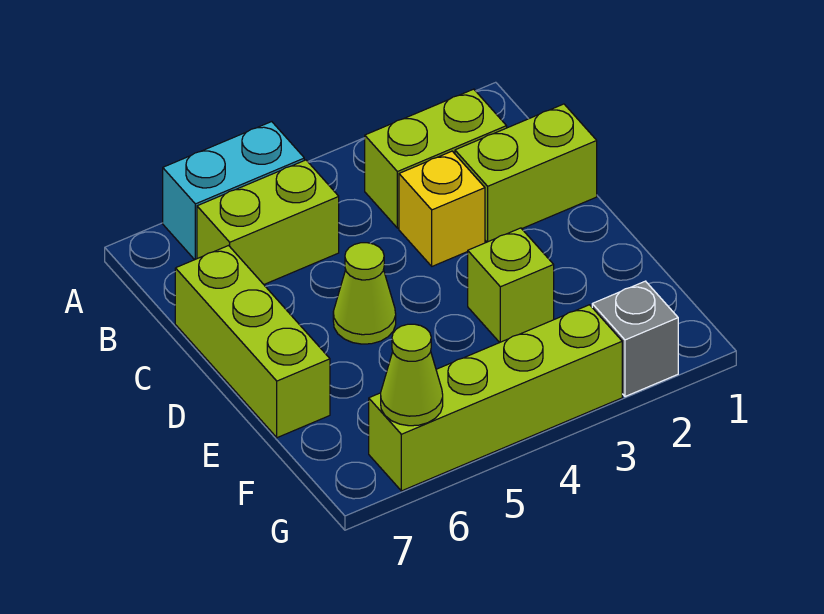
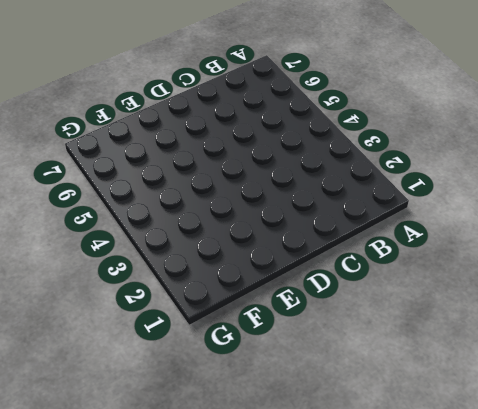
none -> cyan brick A5:A6 level 1
none -> lime brick B2:B3 level 1

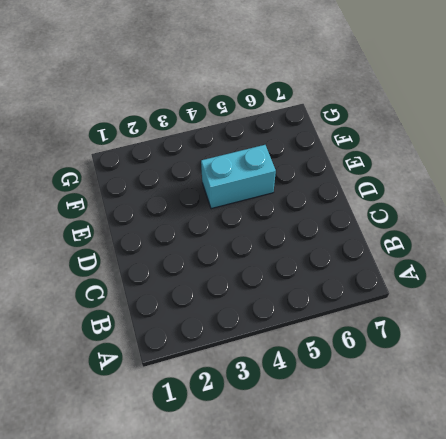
cyan brick E4:E5 level 1 -> cyan brick A5:A6 level 1
none -> lime brick B2:B3 level 1
none -> lime brick B5:B6 level 1

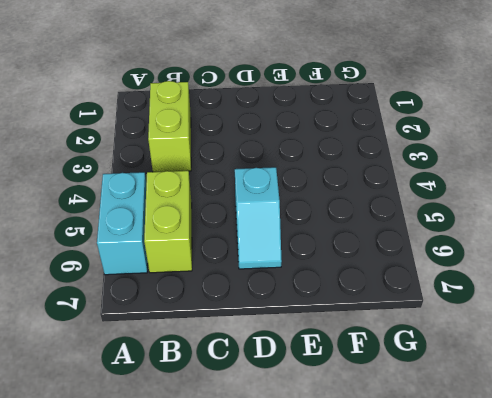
cyan slope D5:D6 level 1 top 5 -> lime cone D5 level 1
none -> lime brick C1:C2 level 1
none -> yellow brick C3 level 1

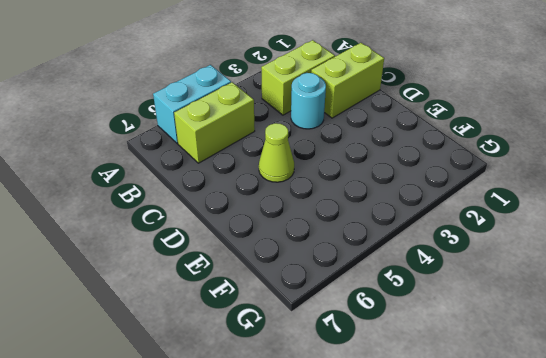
cyan round brick C3 level 1 -> yellow brick C3 level 1
none -> lime brick C7:E7 level 1
none -> lime brick E3 level 1

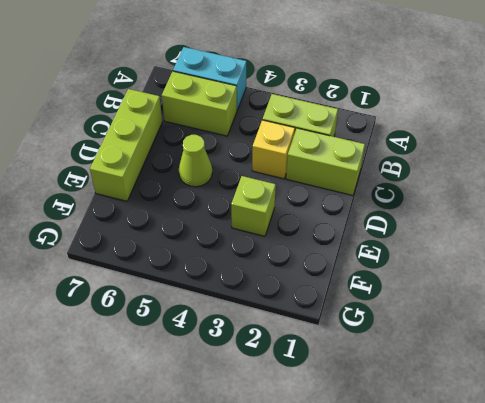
none -> grey brick G2 level 1
none -> lime brick G3:G6 level 1

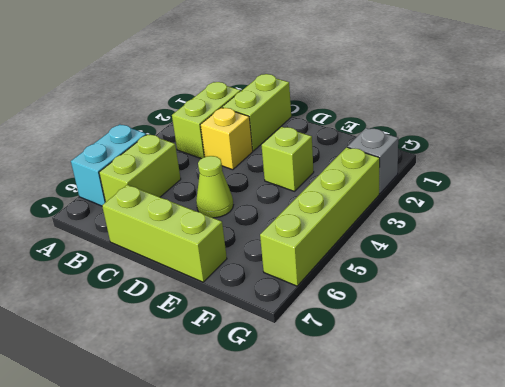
none -> lime cone G6 level 2

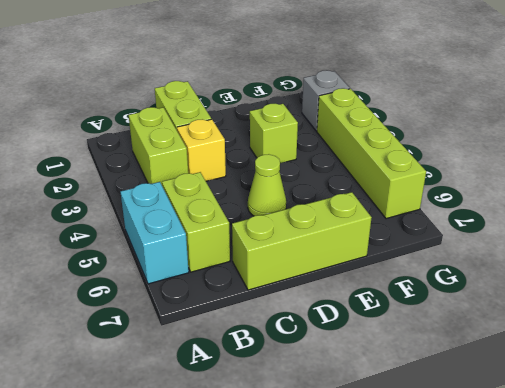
none -> lime cone G6 level 2

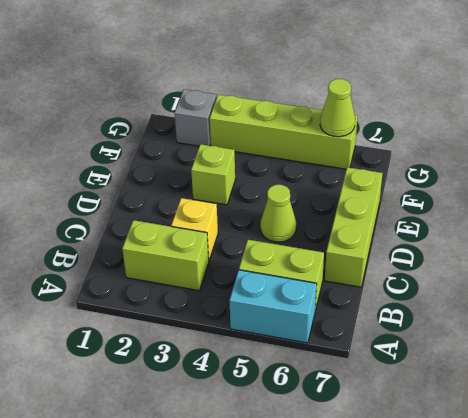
none -> lime brick C1:C2 level 1

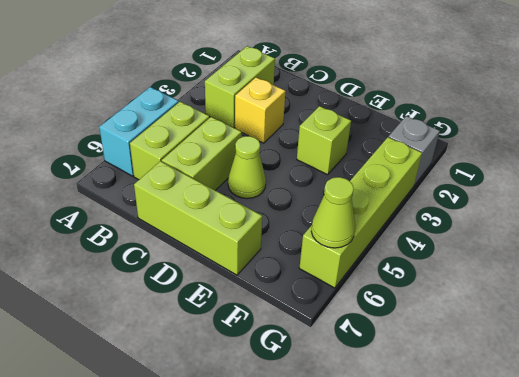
lime brick C5:C6 level 1 -> lime brick C1:C2 level 1

